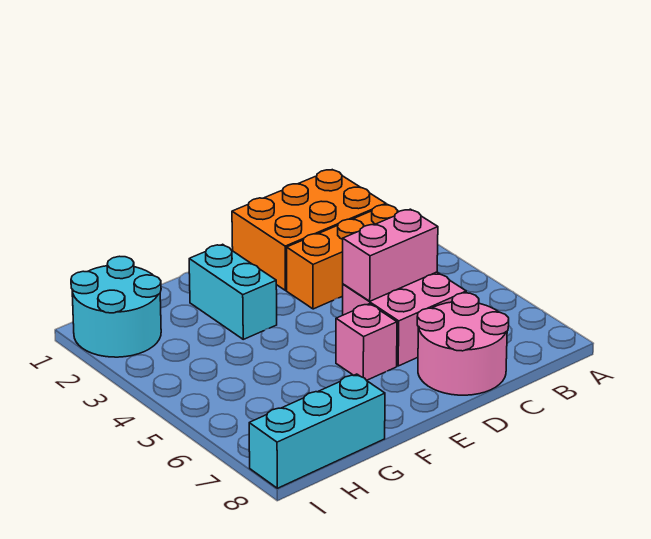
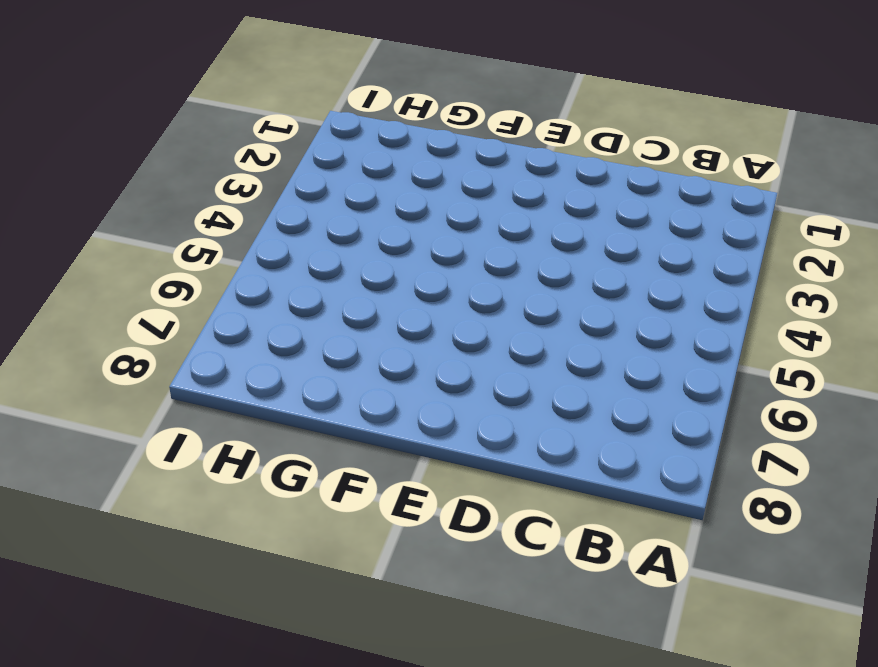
none -> orange brick B1:D2 level 1
none -> orange brick B3:D3 level 1

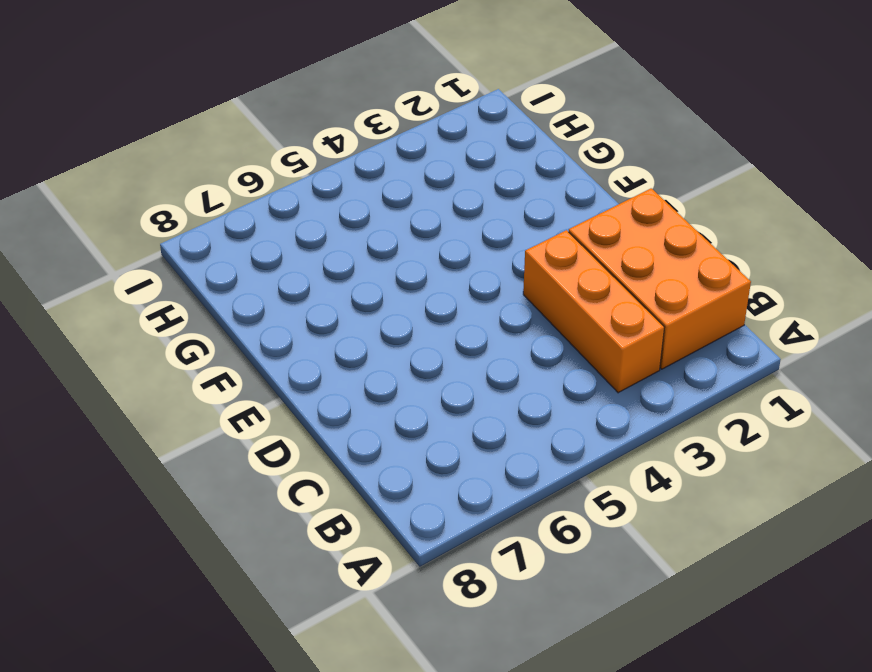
none -> pink brick C5:D6 level 1
none -> pink round brick C7:D8 level 1

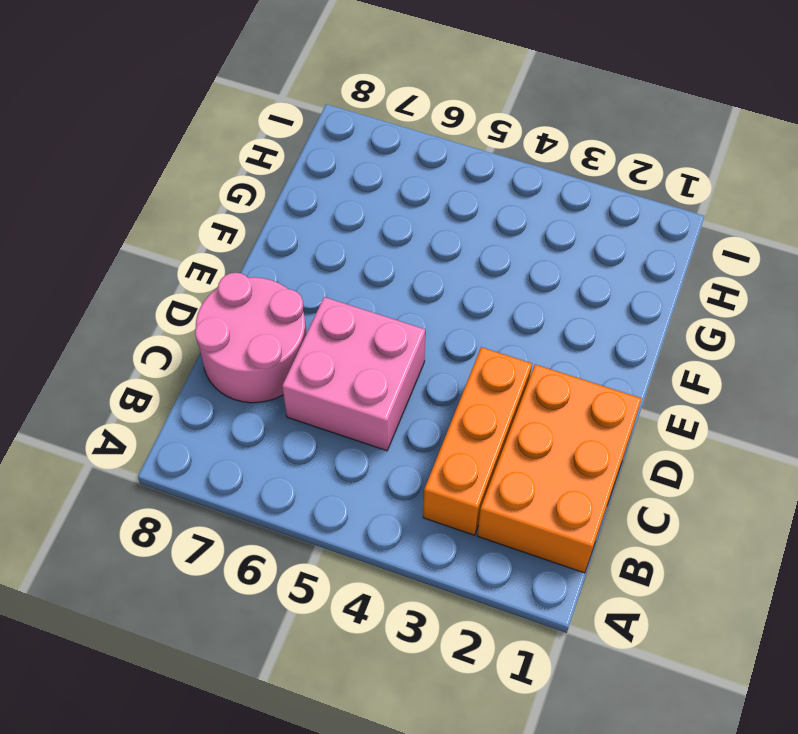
none -> pink brick E6 level 1
none -> cyan brick F2:F3 level 1

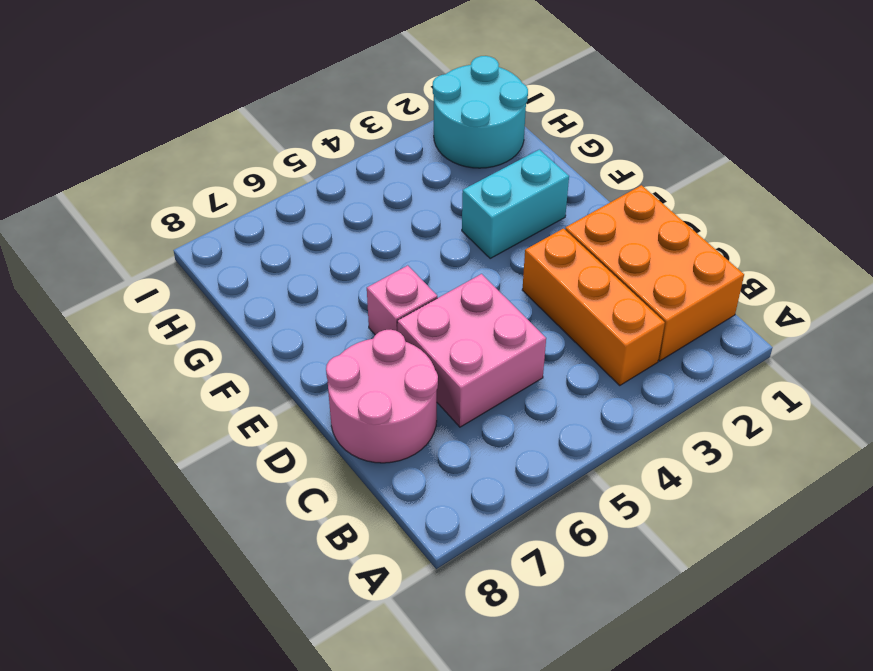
none -> cyan brick G8:I8 level 1
none -> pink brick C5:D5 level 2

